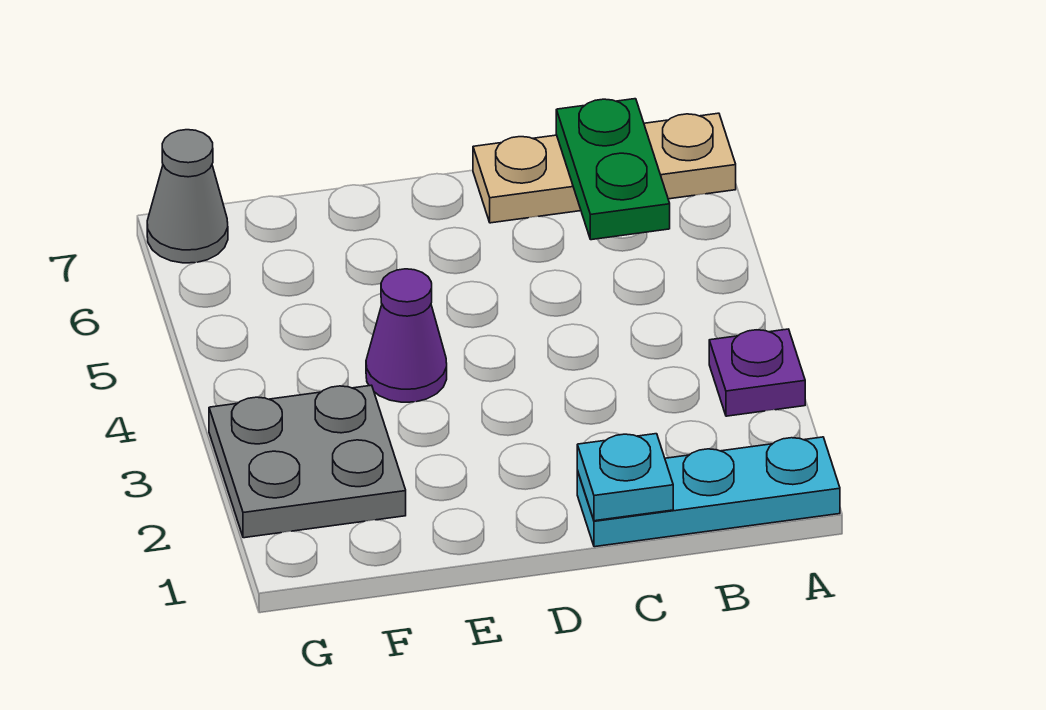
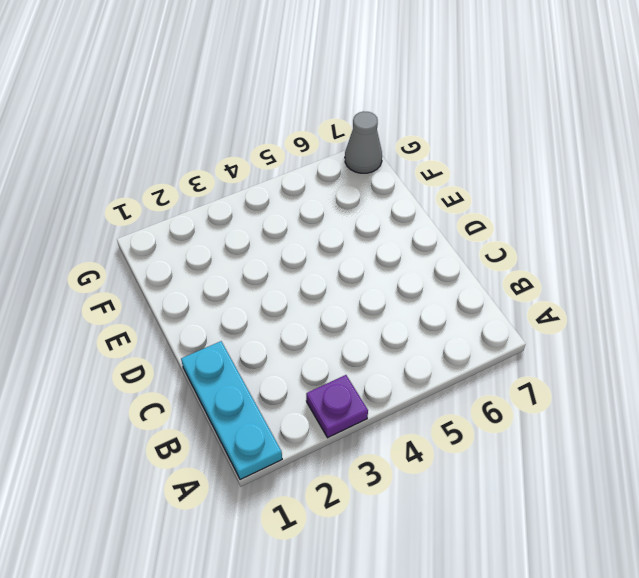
none -> tan plate A7:C7 level 1
none -> purple cone E4 level 1

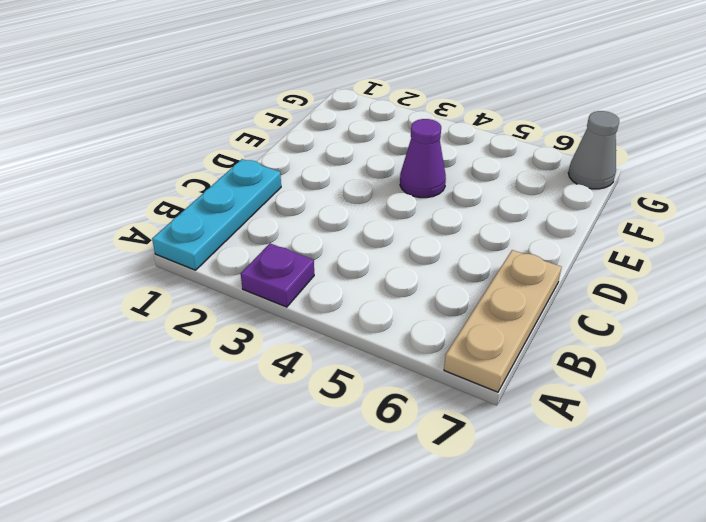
none -> grey plate F2:G3 level 1
none -> green plate B6:B7 level 2

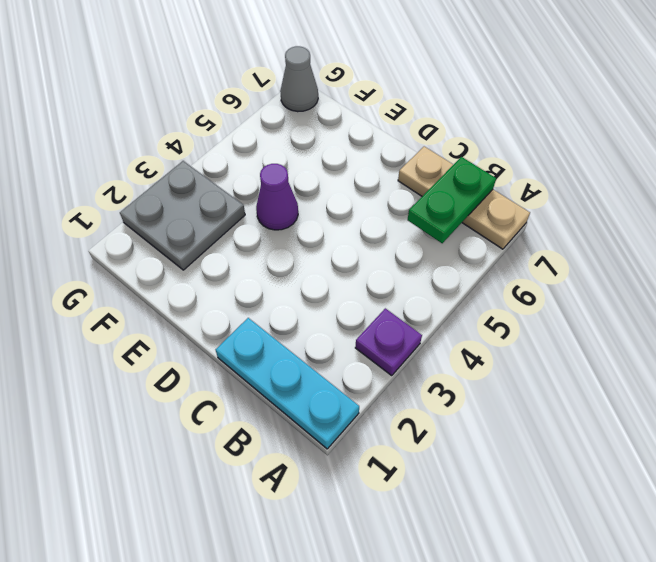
none -> cyan plate C1 level 2

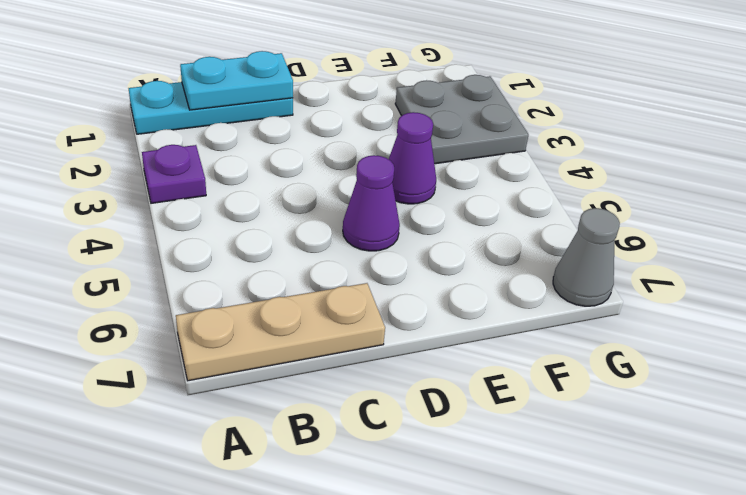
cyan plate B1:C1 level 2 -> cyan plate C1 level 2
purple cone D5 level 1 -> none
none -> green plate B6:B7 level 2

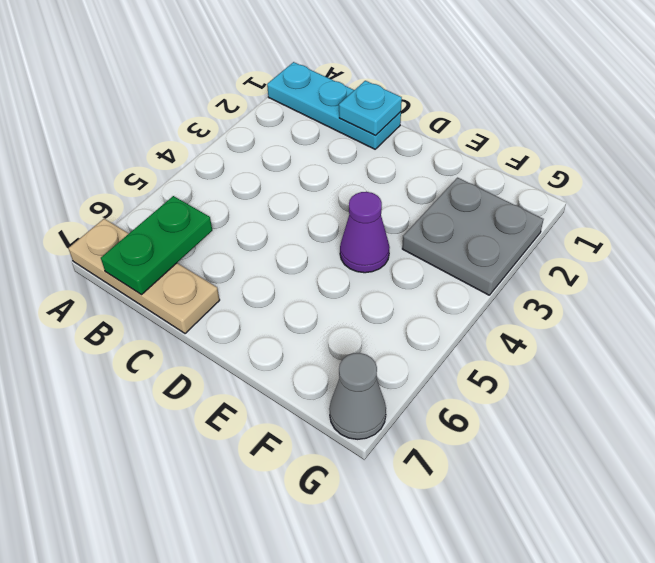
none -> purple plate A3 level 1

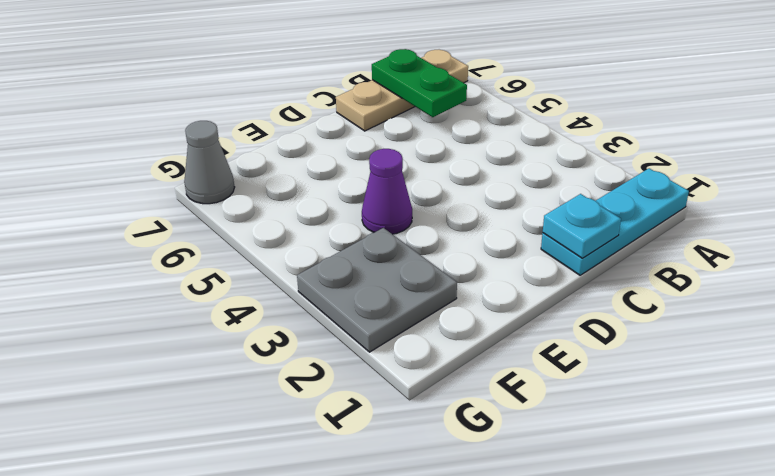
none -> purple plate A3 level 1

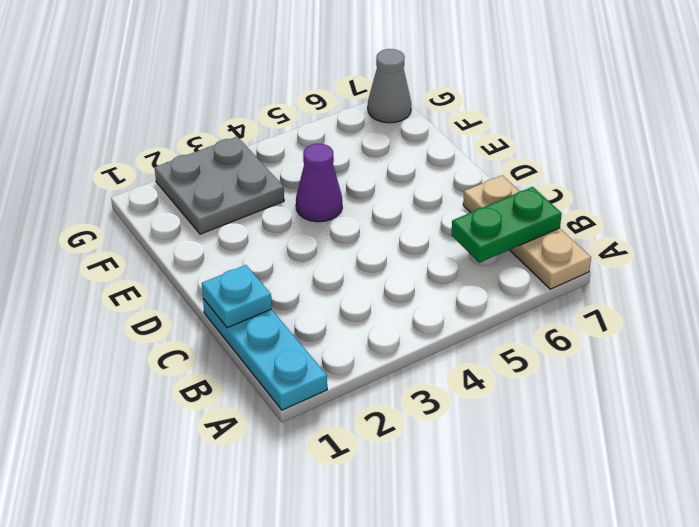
none -> purple plate A3 level 1

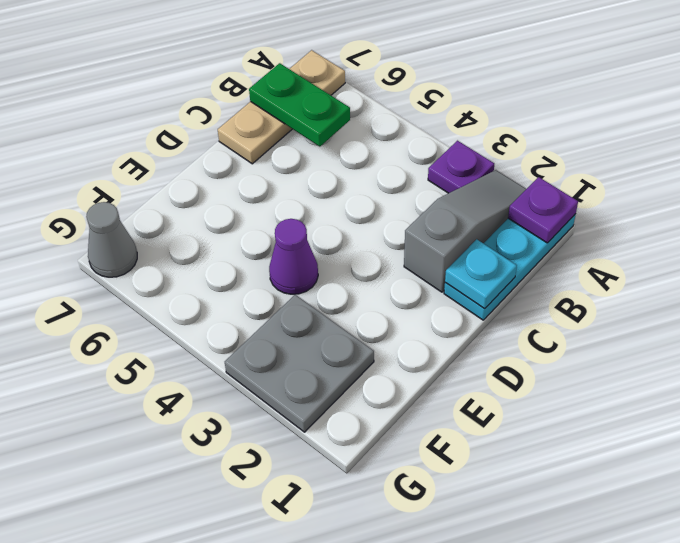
purple plate A1 level 2 -> none
grey slope A2:C2 level 1 top C -> none

